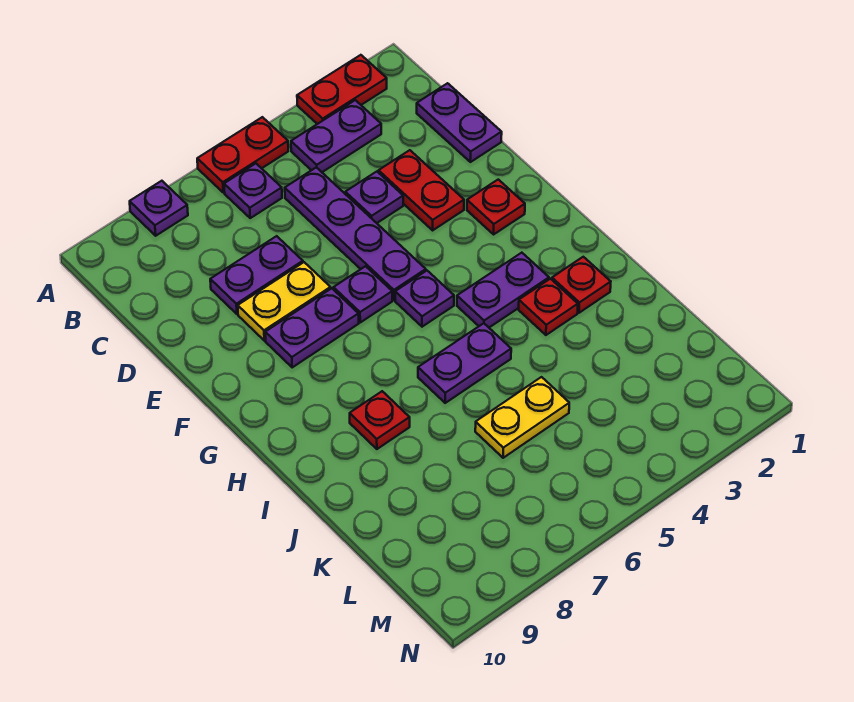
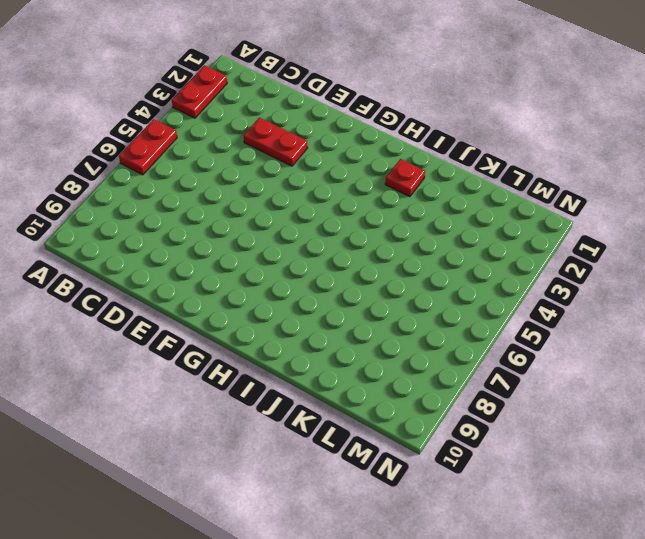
none -> purple plate A8 level 1
none -> purple plate B3:B4 level 1
none -> purple plate B6 level 1

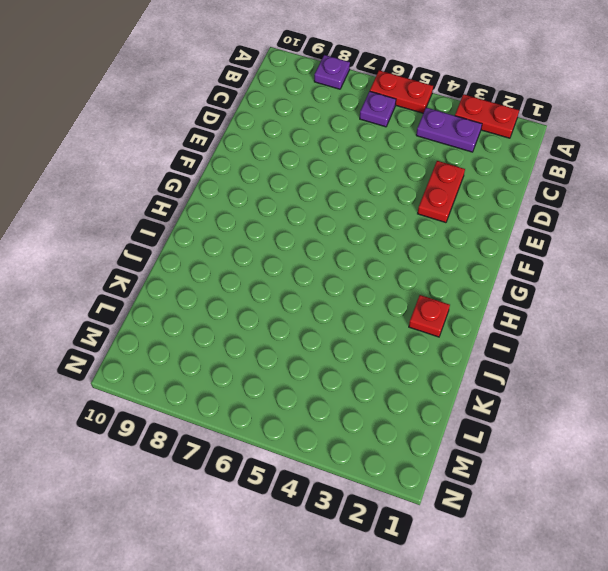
none -> purple plate C1:D1 level 1
none -> purple plate C5:F5 level 1
none -> purple plate D4 level 1

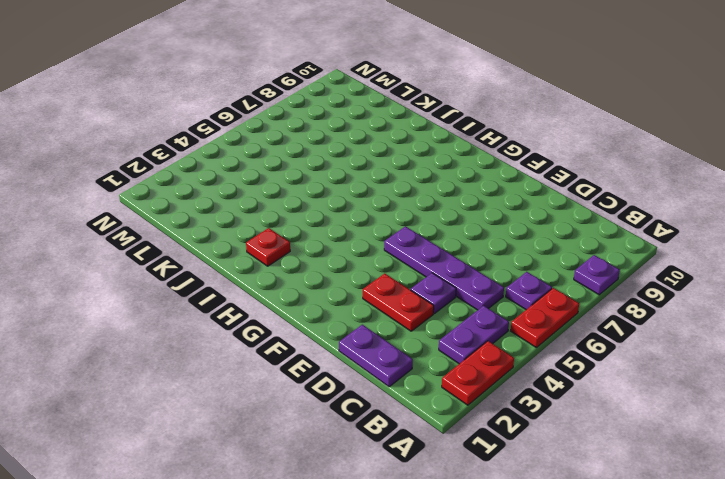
none -> purple plate D7:D8 level 1
none -> yellow plate E7:E8 level 1
none -> red plate F2 level 1

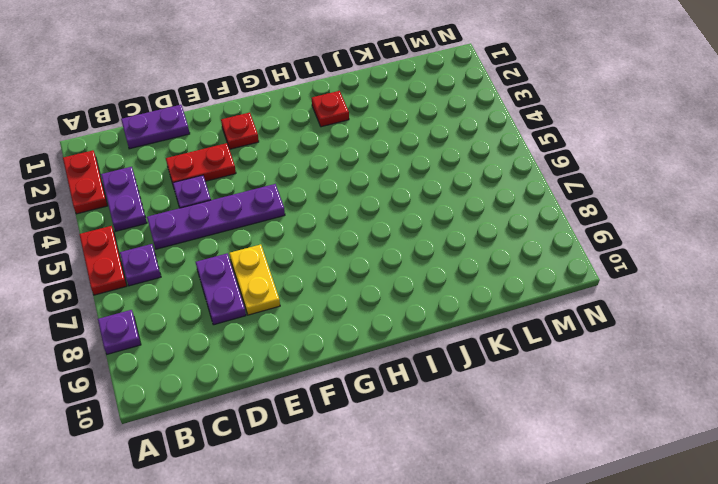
none -> purple plate F6 level 1
none -> purple plate F7:F8 level 1
none -> purple plate G5 level 1

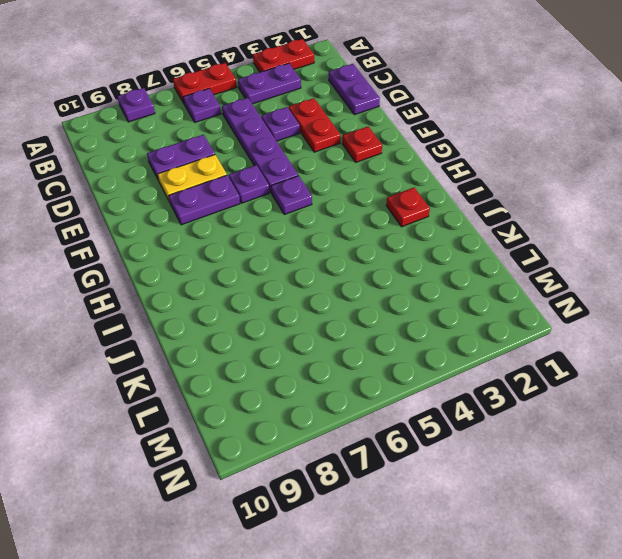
none -> purple plate H3:H4 level 1
none -> red plate I3 level 1
none -> purple plate I5:I6 level 1

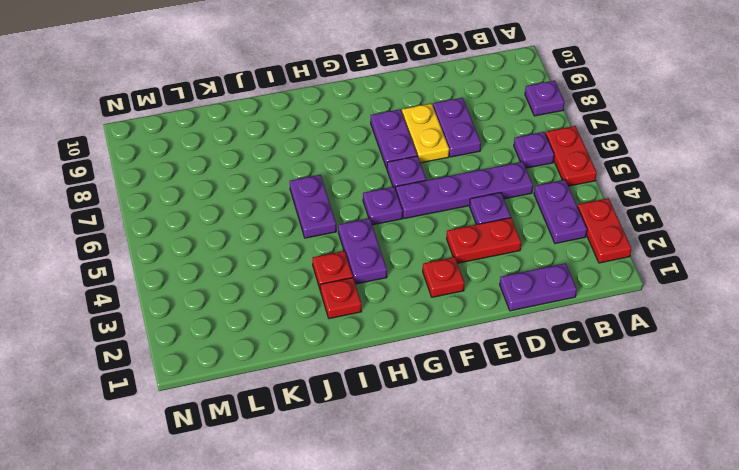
none -> red plate I8 level 1
none -> yellow plate K5:K6 level 1

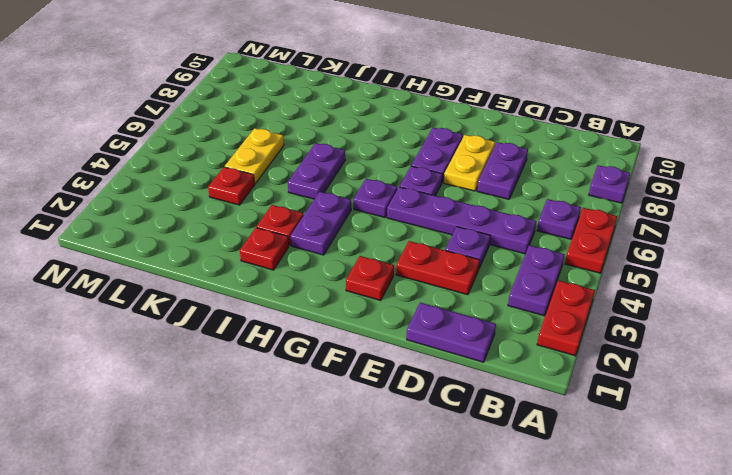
red plate K4 level 1 -> red plate I8 level 1

